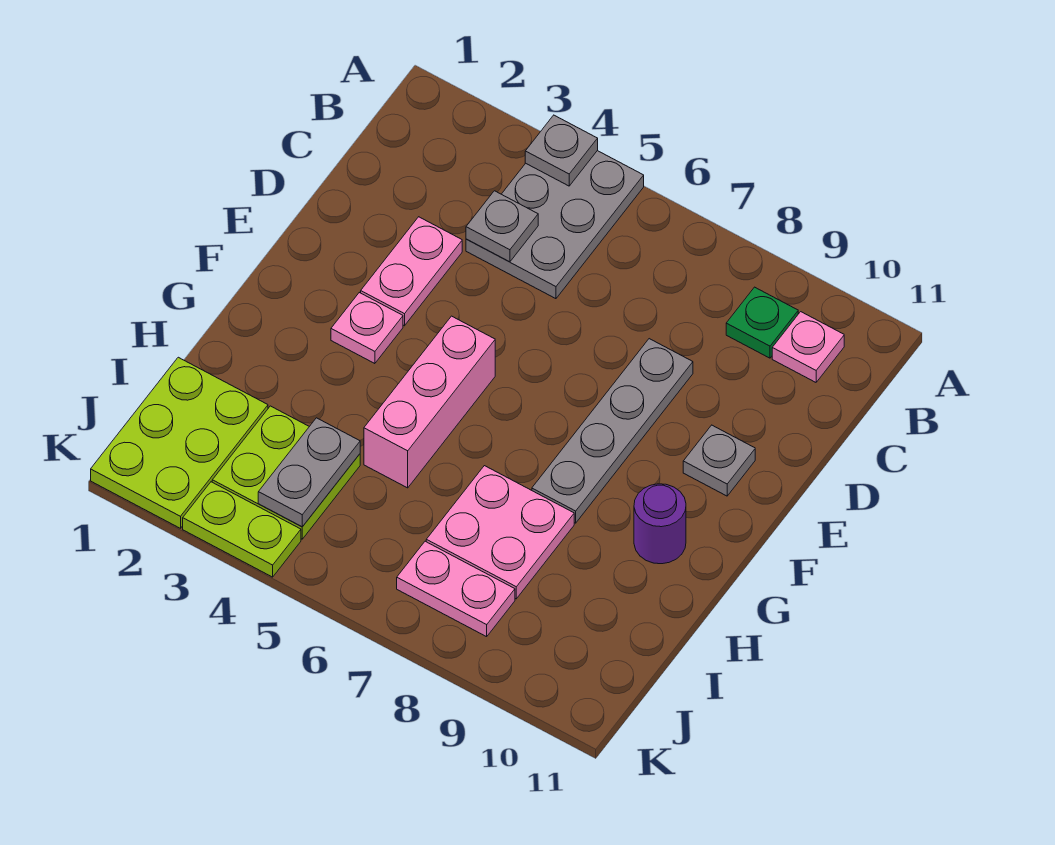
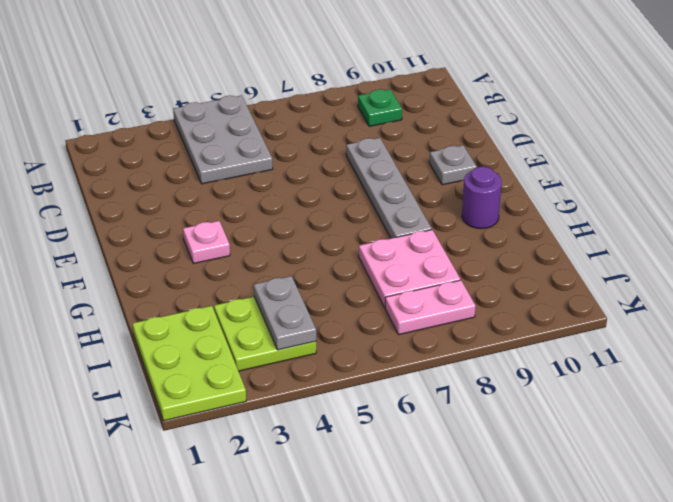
none -> pink plate B10 level 1
none -> pink plate D3:E3 level 1
none -> pink brick F5:H5 level 1

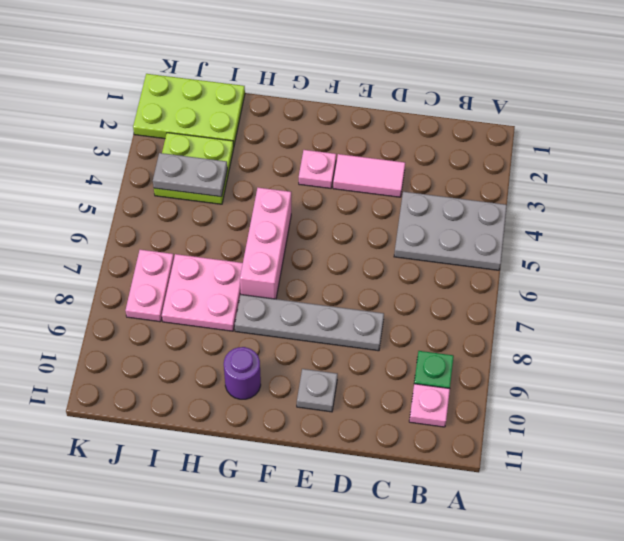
pink tile D3:E3 level 1 -> pink plate D3:E3 level 1
pink brick G5:G7 level 1 -> pink brick F5:H5 level 1
none -> lime plate K3:K4 level 1
none -> grey plate A4 level 2
none -> grey plate C4 level 2

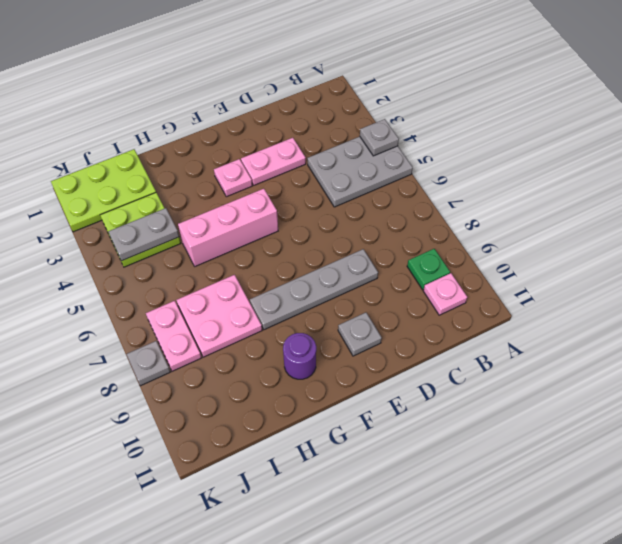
grey plate K8 level 1 -> grey plate C4 level 2
none -> lime plate K3:K4 level 1

